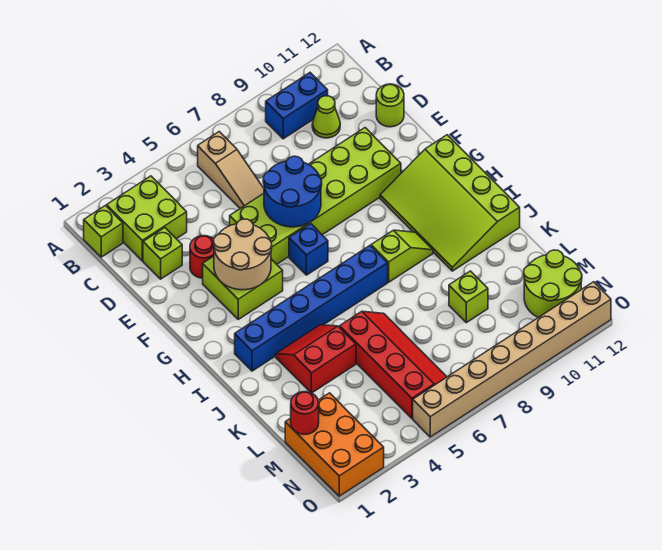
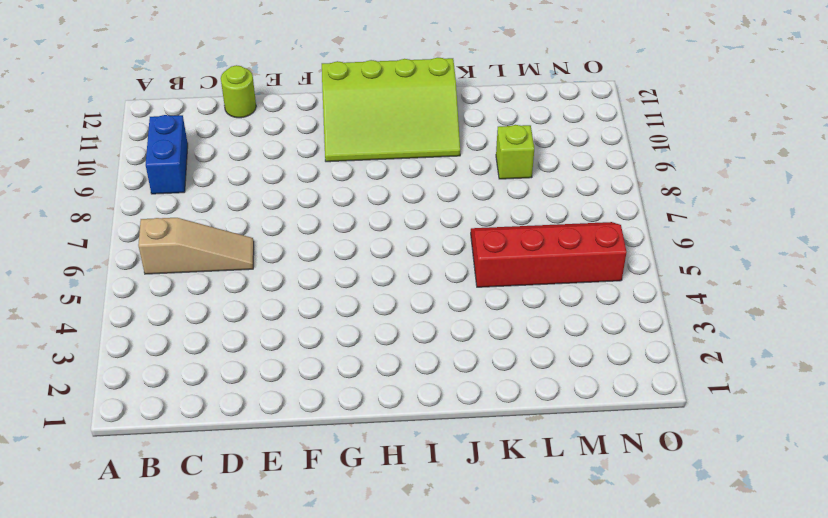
none -> lime brick B1 level 1
none -> lime brick B2:C3 level 1
none -> lime cone C10 level 1

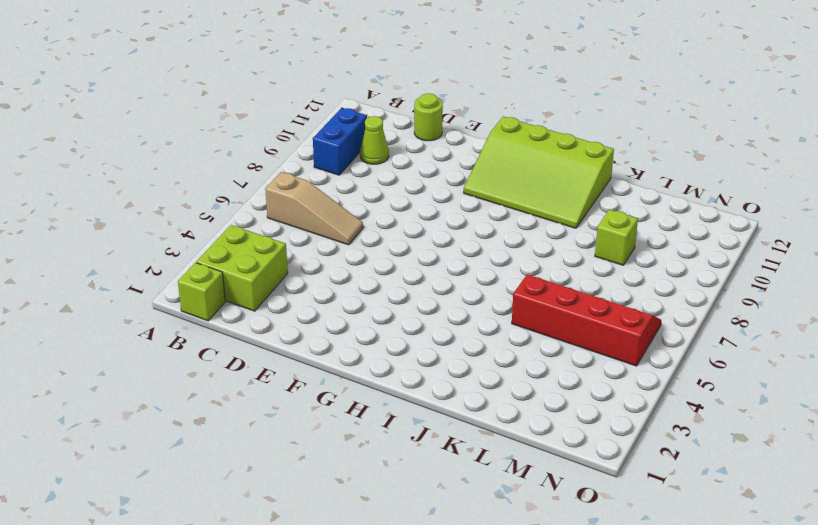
none -> lime brick D2 level 1
none -> red round brick E3 level 1
none -> lime brick E5:F10 level 1

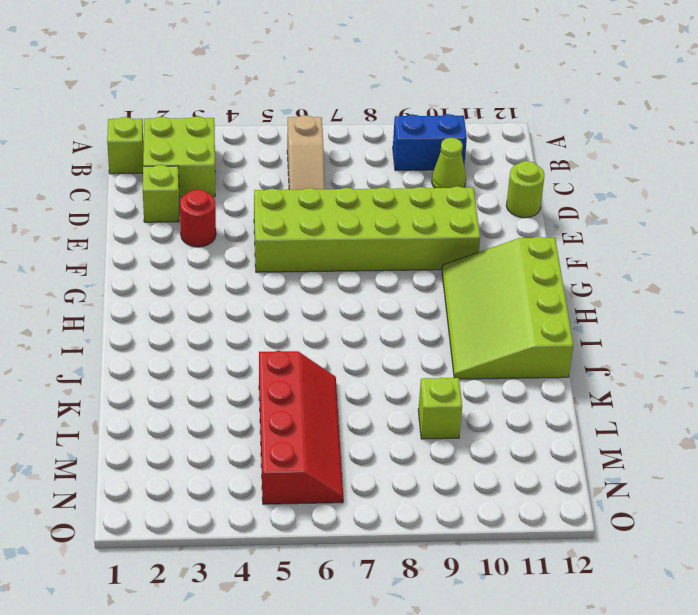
none -> lime brick F3:G4 level 1
none -> blue brick G6 level 1
none -> blue brick I2:I7 level 1

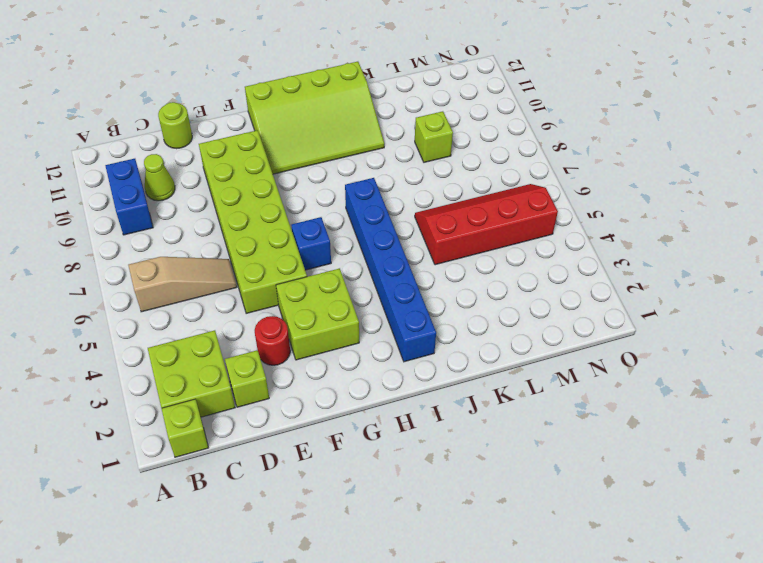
none -> lime slope I8:I9 level 1 top 8
none -> red slope J3:K4 level 1 top K
none -> orange brick M1:O2 level 1

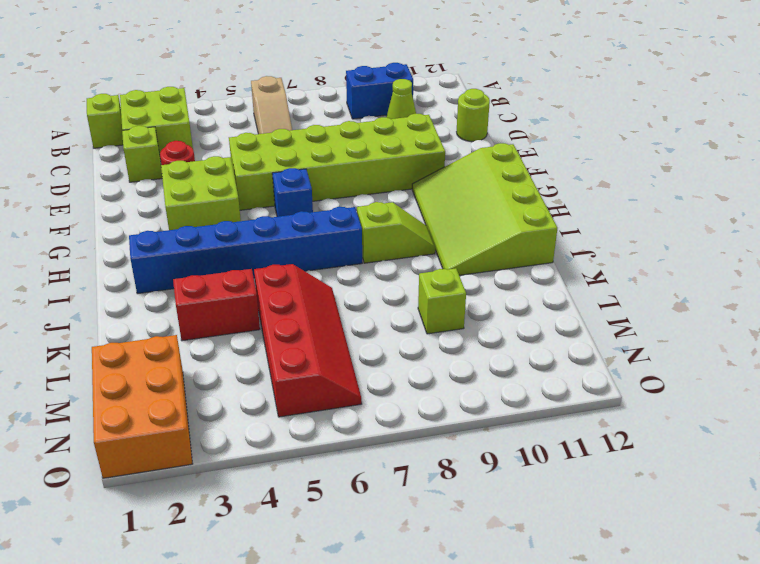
none -> lime round brick M11:N12 level 1
none -> tan brick O5:O12 level 1
none -> blue round brick E6:F7 level 2

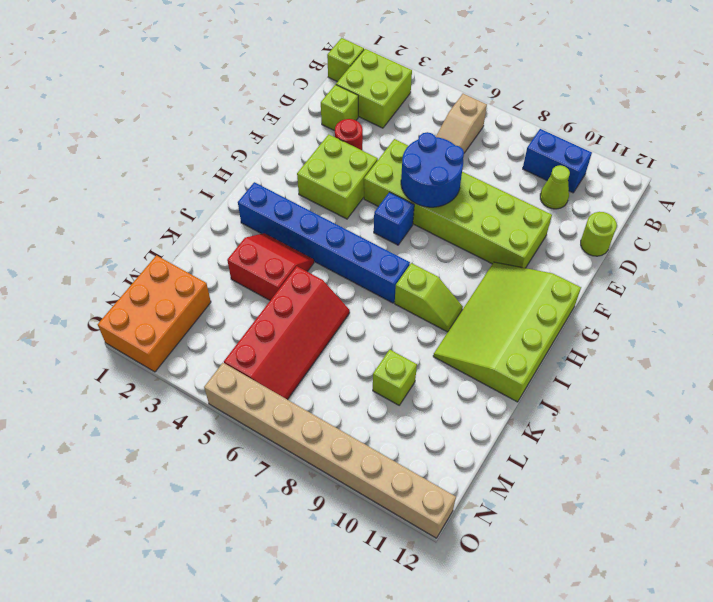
none -> lime round brick M11:N12 level 1
none -> tan round brick F3:G4 level 2
none -> red round brick M1 level 2

